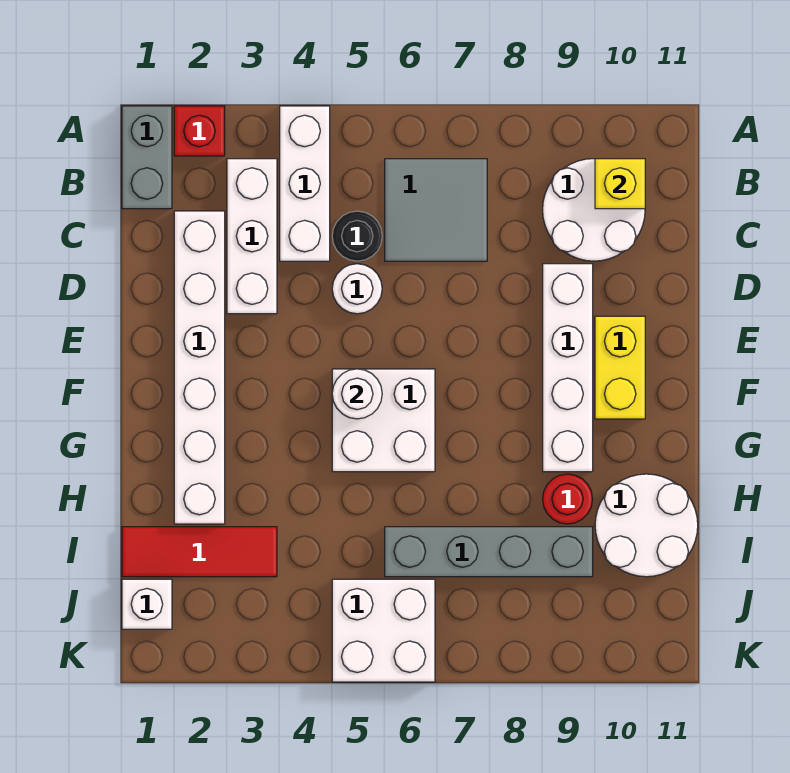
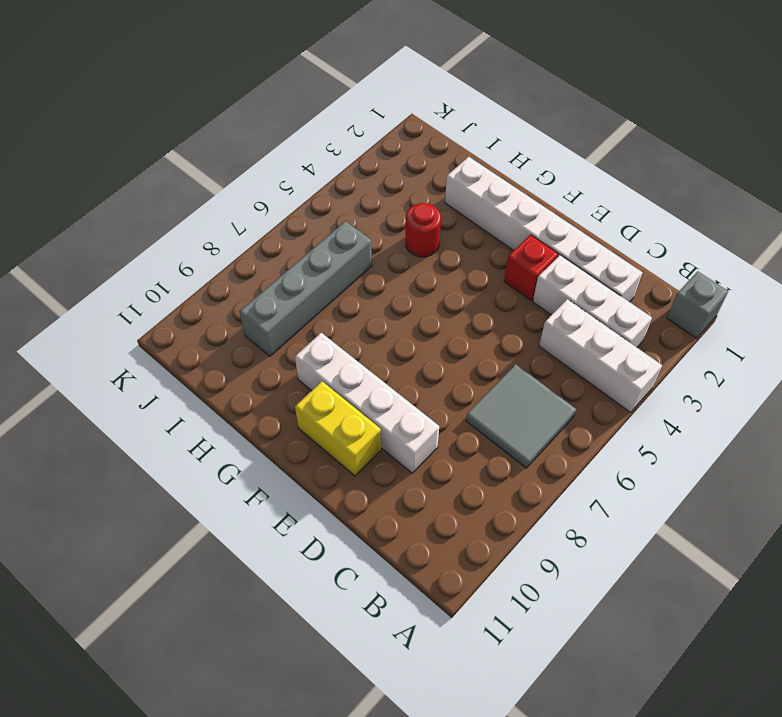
grey brick A1 level 1 -> grey brick A1:B1 level 1
red brick E3 level 1 -> red brick A2 level 1
red round brick H4 level 1 -> red round brick H9 level 1
none -> white round brick B9:C10 level 1
none -> black round brick C5 level 1
none -> white round brick D5 level 1

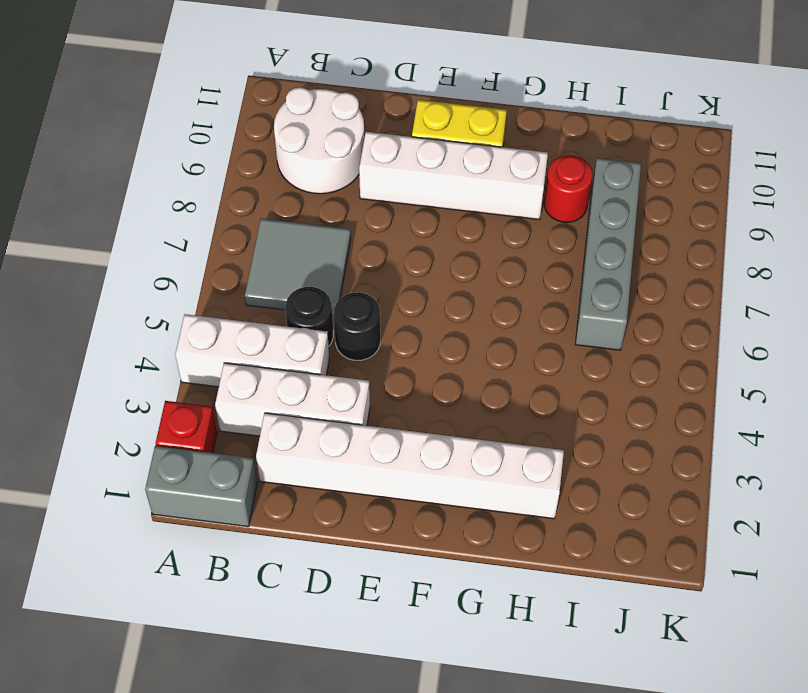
black round brick D5 level 1 -> white round brick D5 level 1
none -> white brick F5:G6 level 1
none -> white round brick H10:I11 level 1
none -> red tile I1:I3 level 1

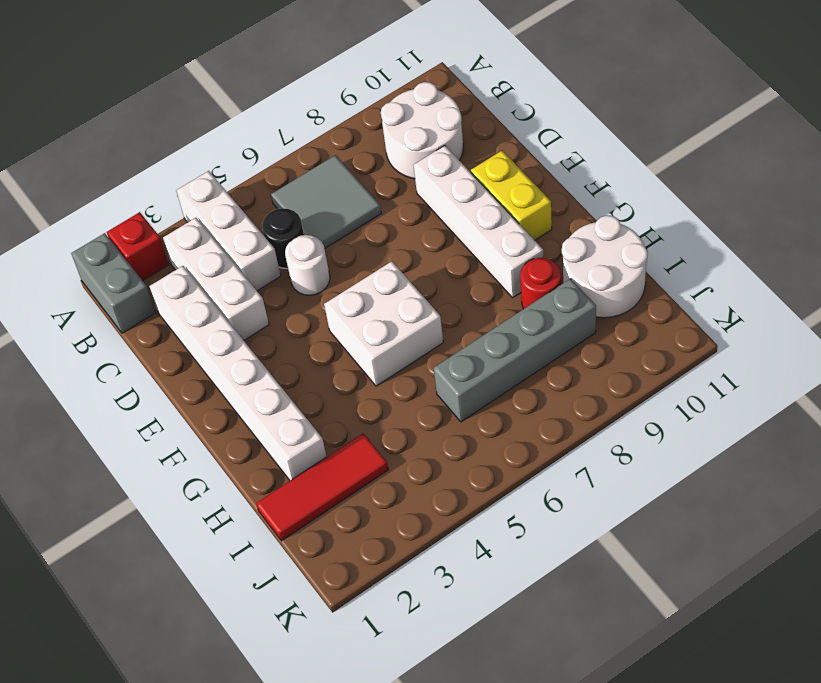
none -> white brick J1 level 1
none -> white brick J5:K6 level 1
none -> yellow brick B10 level 2

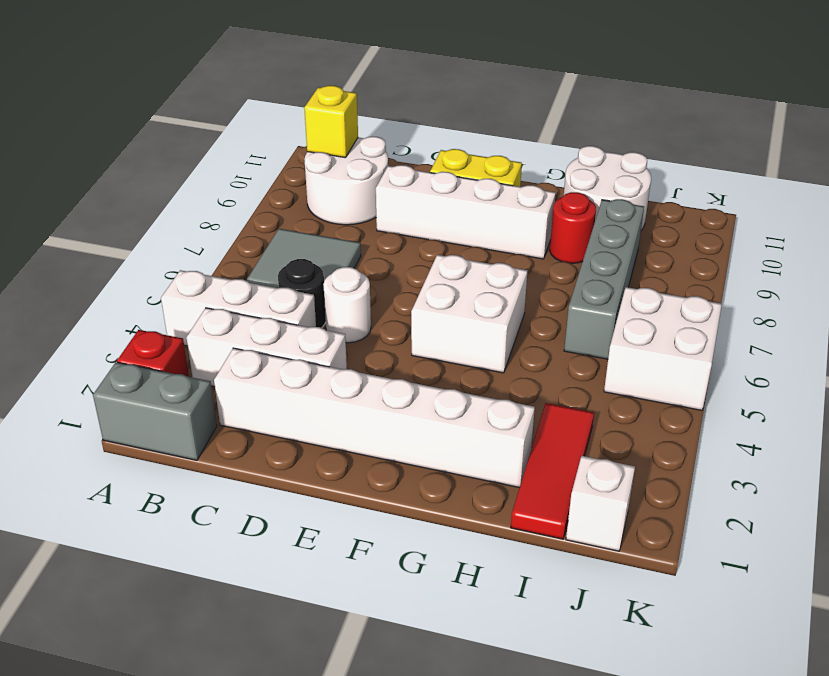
none -> white round brick F5 level 2

